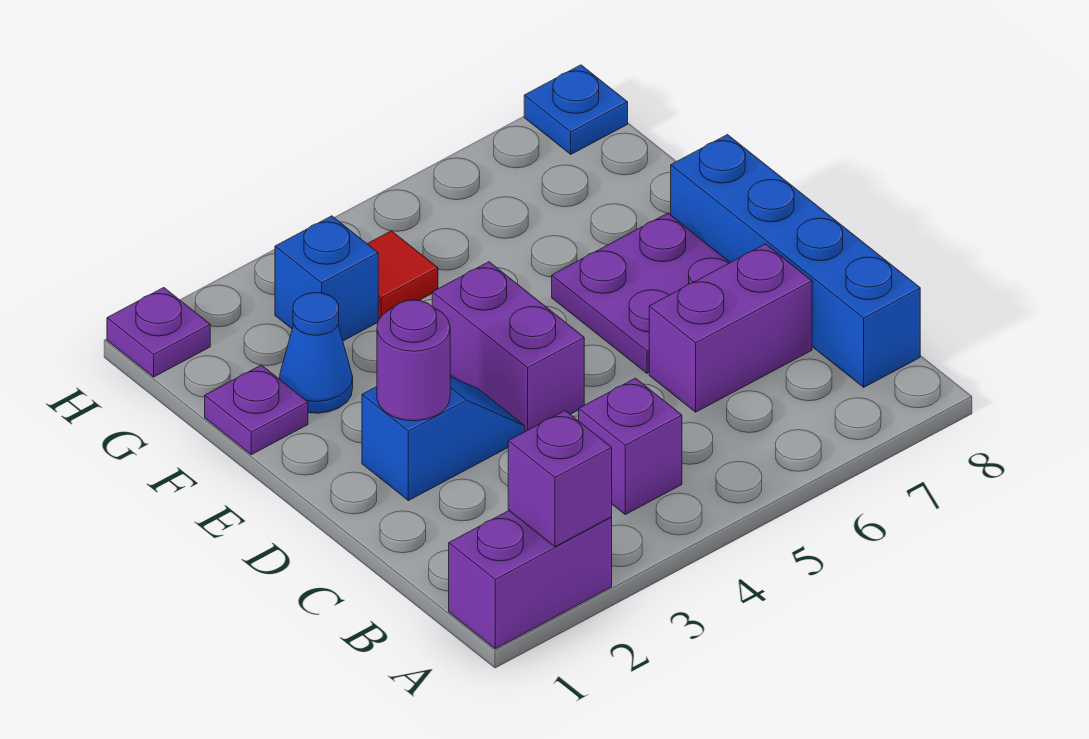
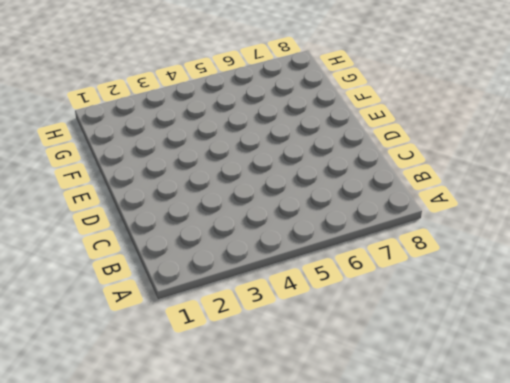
none -> purple brick A1:A2 level 1
none -> purple brick B4 level 1
none -> blue brick B8:E8 level 1

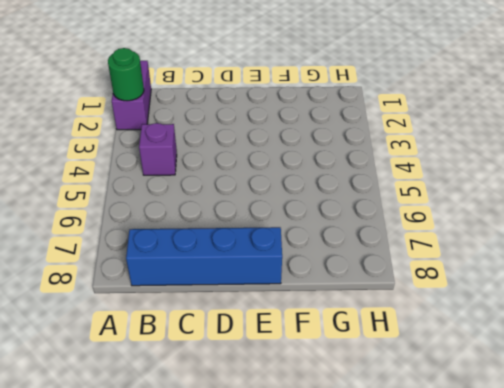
green round brick A2 level 2 -> purple brick A2 level 2
none -> purple brick C6:C7 level 1
none -> blue slope D2:D3 level 1 top 2
none -> purple brick D4:E4 level 1

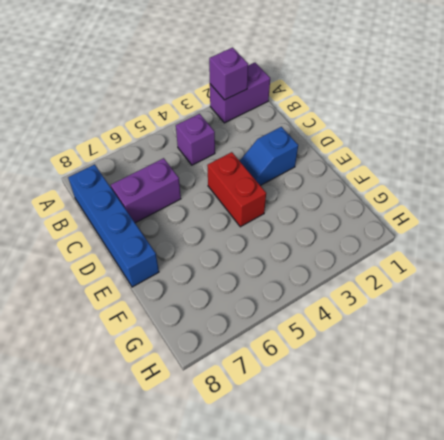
red brick D4:E4 level 1 -> purple brick D4:E4 level 1
none -> purple plate D6:E7 level 1
none -> purple plate F1 level 1
none -> blue cone F2 level 1

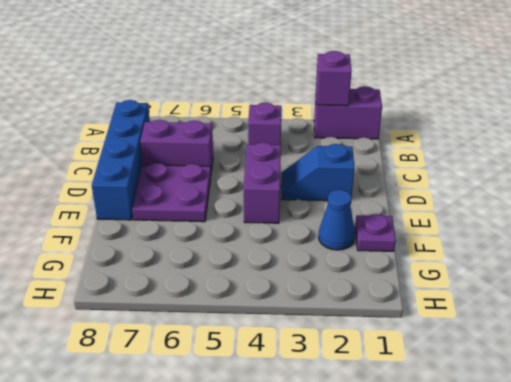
none -> blue brick G3 level 1
none -> red tile G4 level 1
none -> purple plate H1 level 1

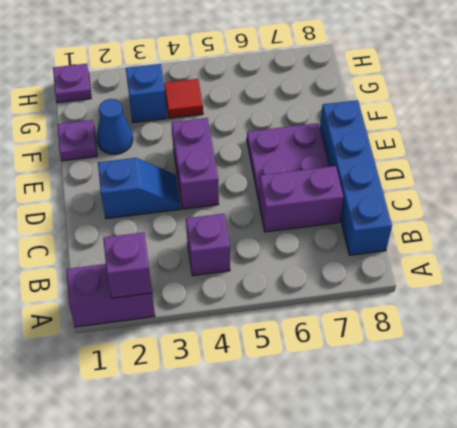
none -> blue plate H8 level 1
none -> purple round brick D2 level 2

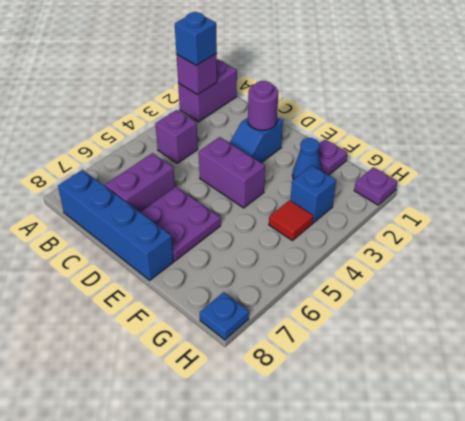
blue brick A2 level 3 -> none

